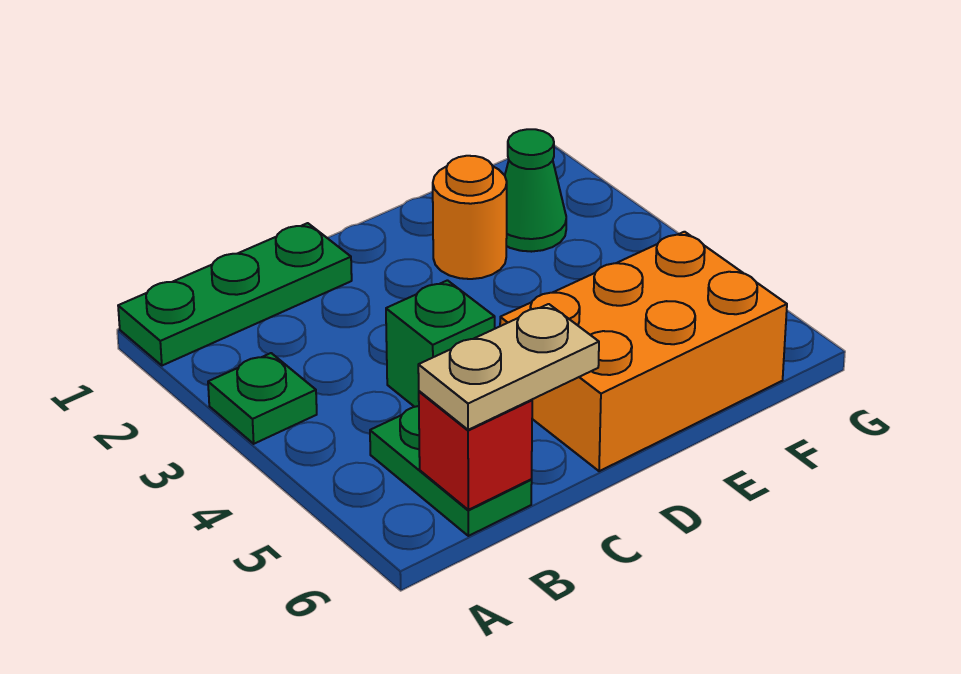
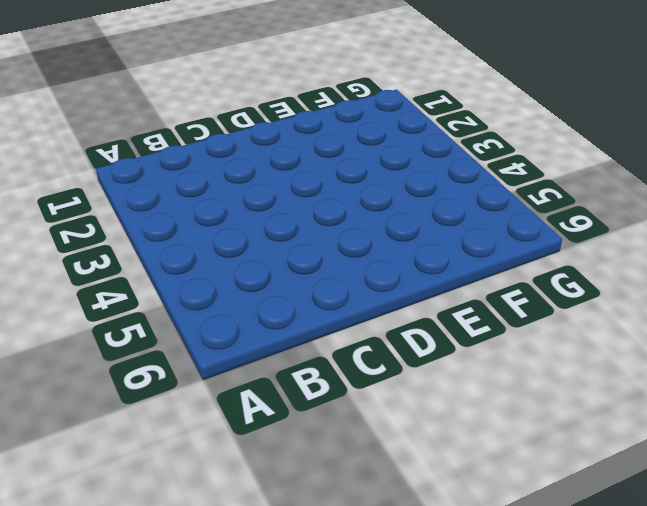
none -> green plate A1:C1 level 1
none -> green plate A3 level 1

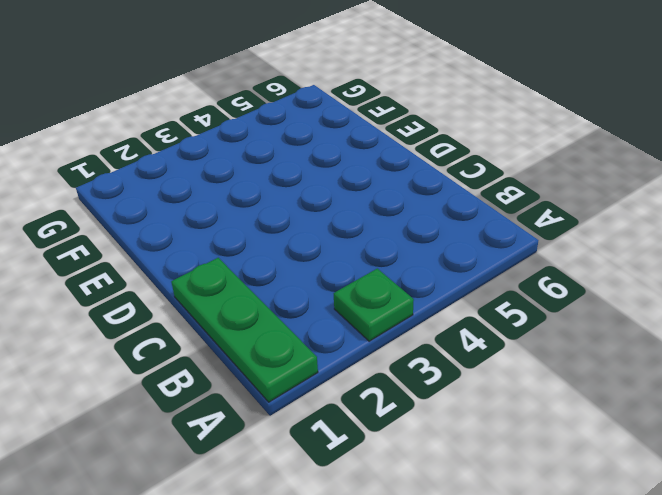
none -> green plate B5:B6 level 1
none -> green brick C4 level 1

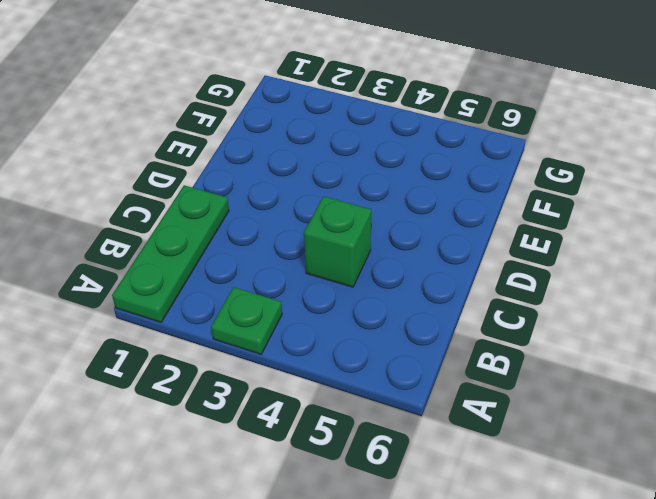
none -> green plate B5:B6 level 1
none -> orange brick D5:F6 level 1

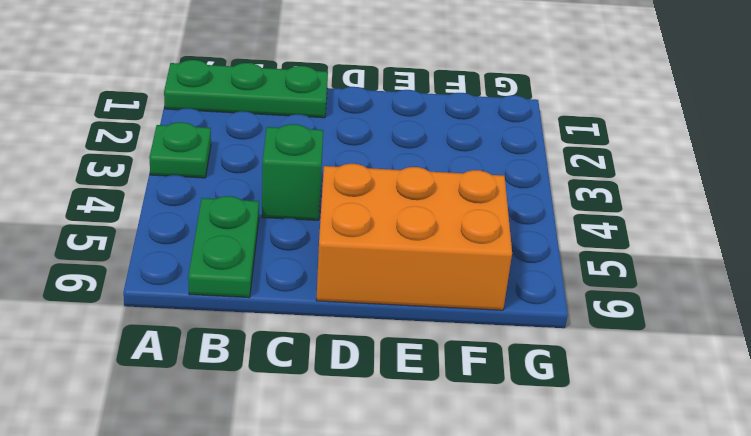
none -> orange round brick E2 level 1
none -> green cone F2 level 1

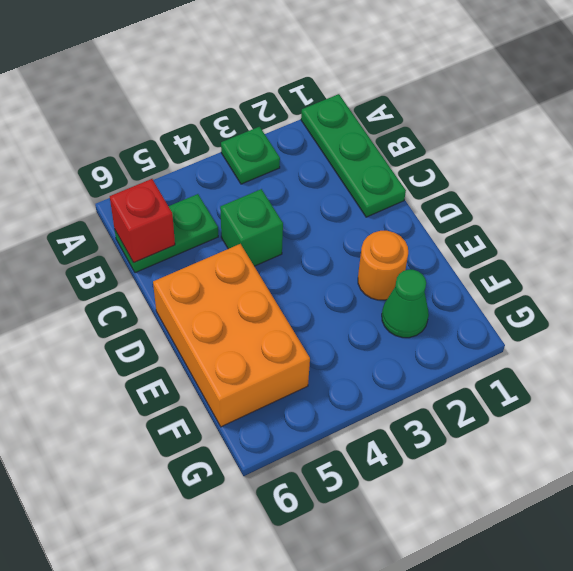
none -> tan plate B6:C6 level 3

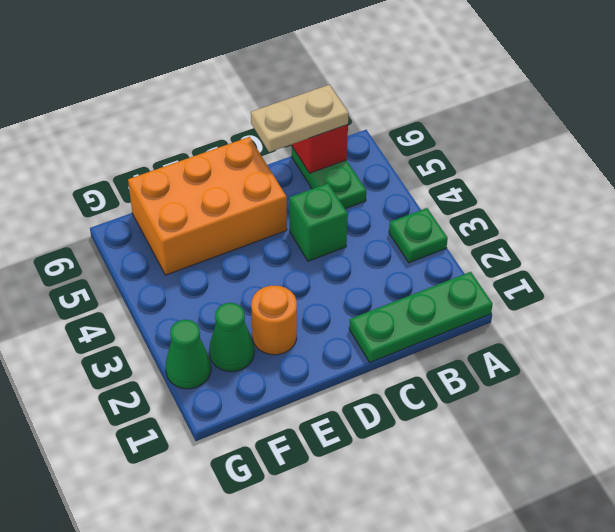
green cone G2 level 1 -> none

